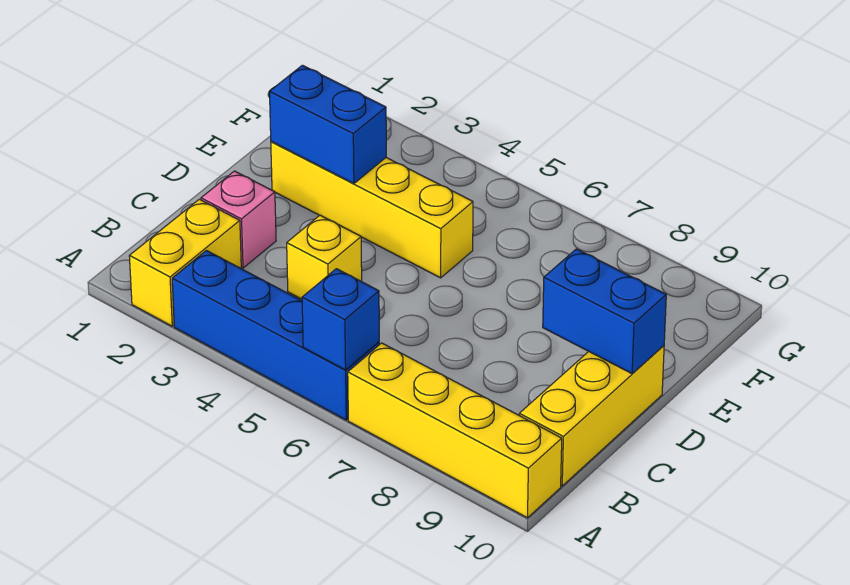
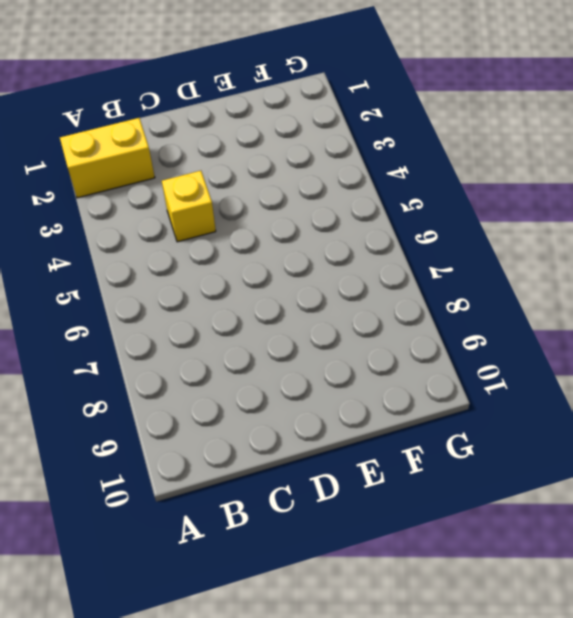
none -> blue brick A3:A6 level 1
none -> yellow brick A7:A10 level 1

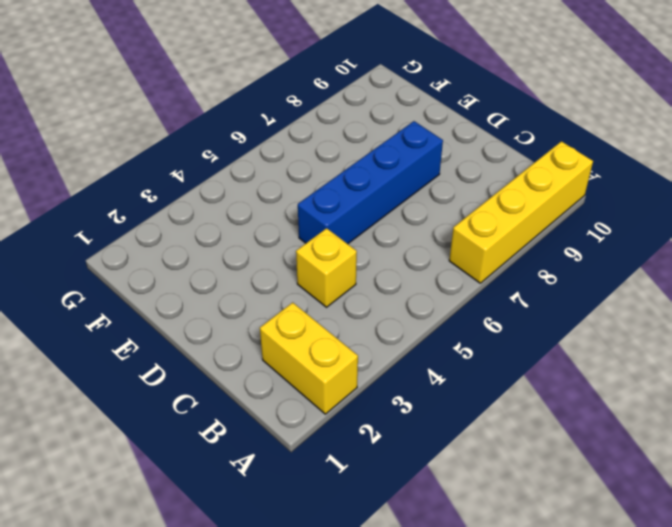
blue brick D5:D8 level 1 -> blue brick A3:A6 level 1
none -> yellow brick B10:D10 level 1
none -> pink brick C2 level 1

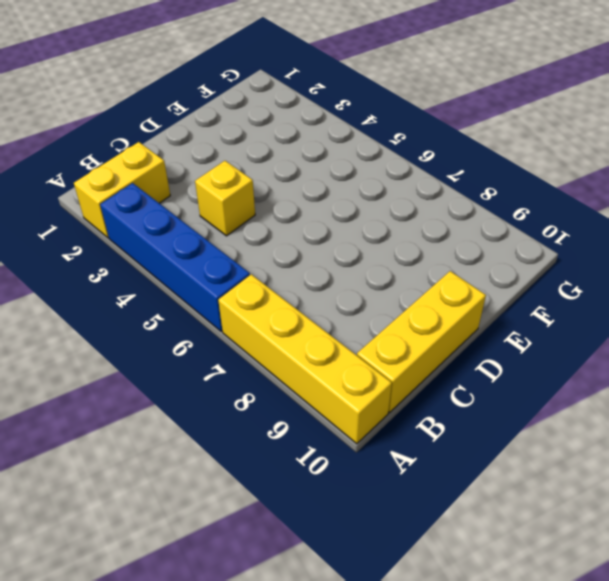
none -> pink brick C2 level 1
none -> yellow brick E2:E5 level 1

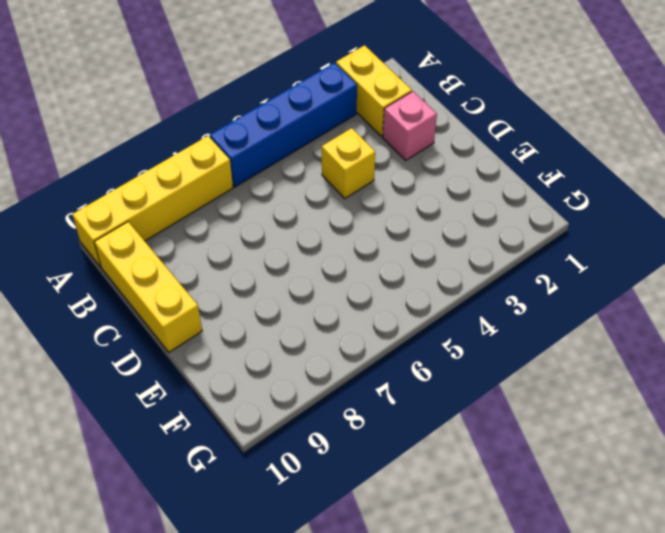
none -> yellow brick E2:E5 level 1
none -> blue brick A6 level 2

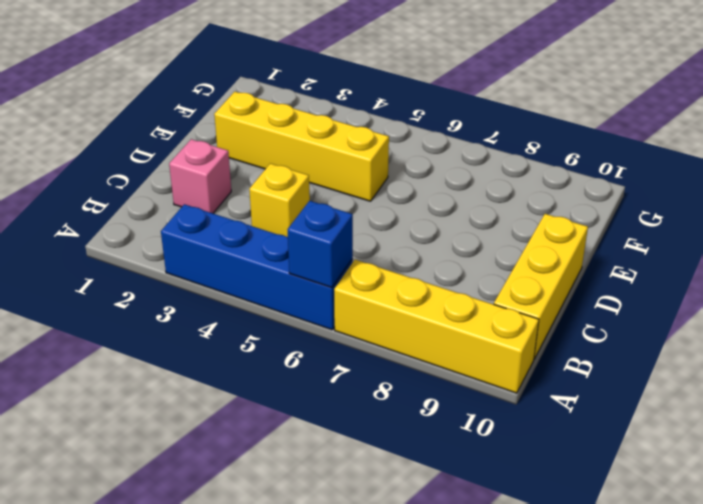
none -> yellow brick A2:B2 level 1
none -> blue brick D9:D10 level 2

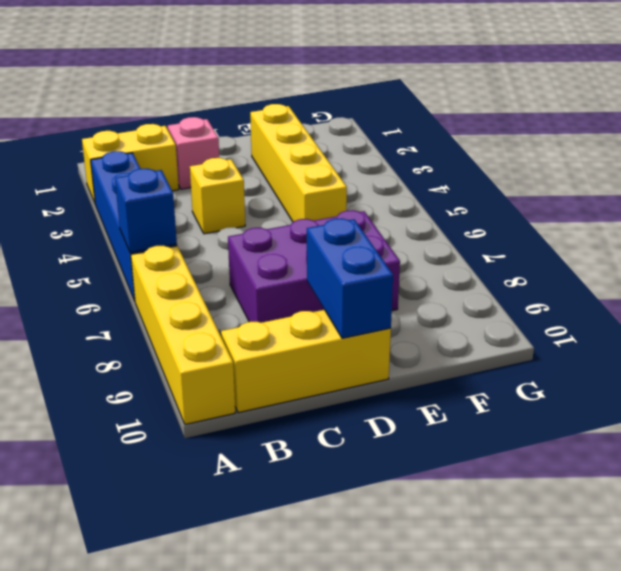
purple brick C7:E8 level 1 -> none
none -> blue brick E2:E3 level 2

